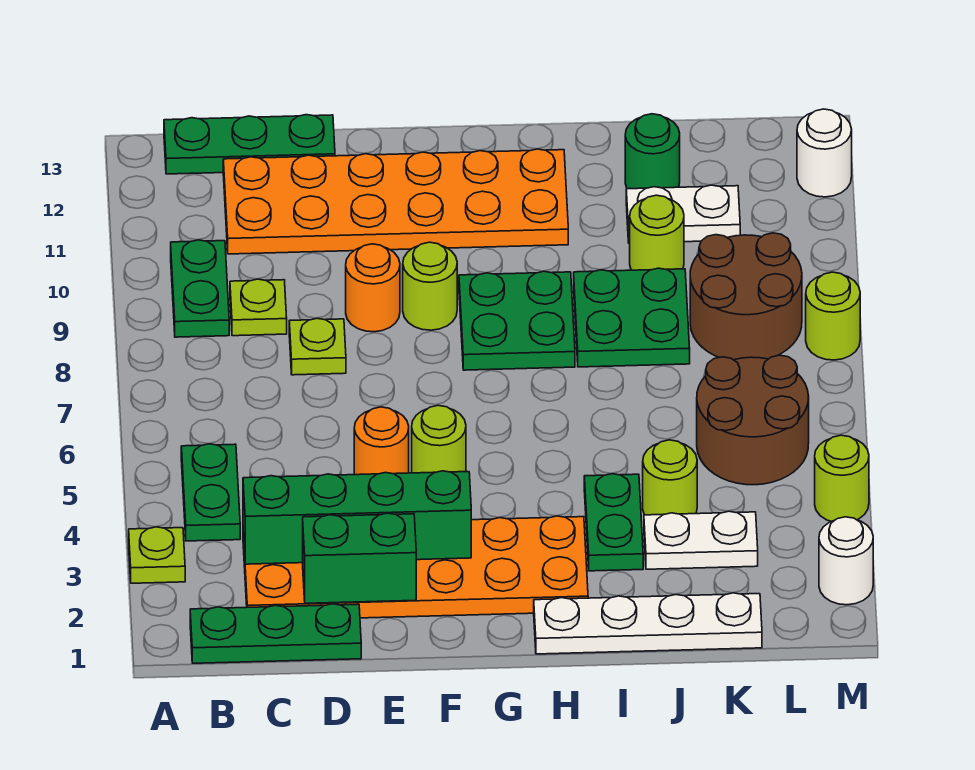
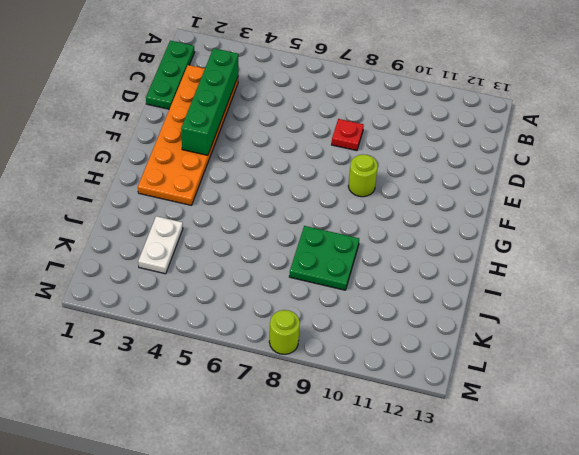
red plate D8 level 1 -> lime plate D8 level 1
none -> lime plate A3 level 1
none -> green plate B4:B5 level 1
none -> green plate B9:B10 level 1
none -> green plate B13:D13 level 1

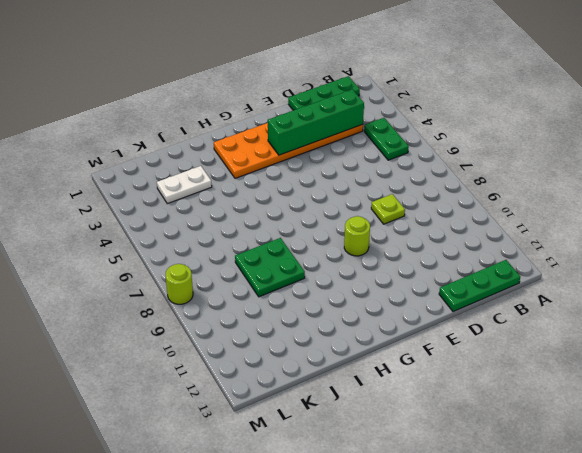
none -> lime plate A3 level 1
none -> green plate B9:B10 level 1
none -> lime plate C9 level 1
none -> orange plate C11:H12 level 1

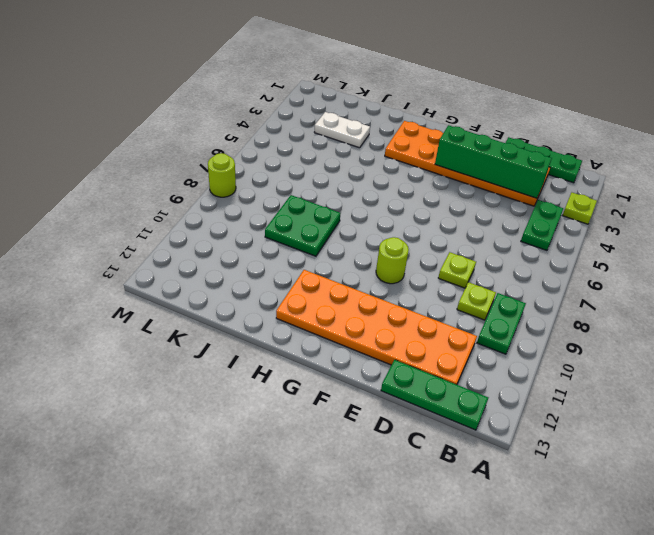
none -> orange round brick E5 level 1
none -> orange round brick E9 level 1
none -> lime round brick F5 level 1
none -> green plate G8:H9 level 1

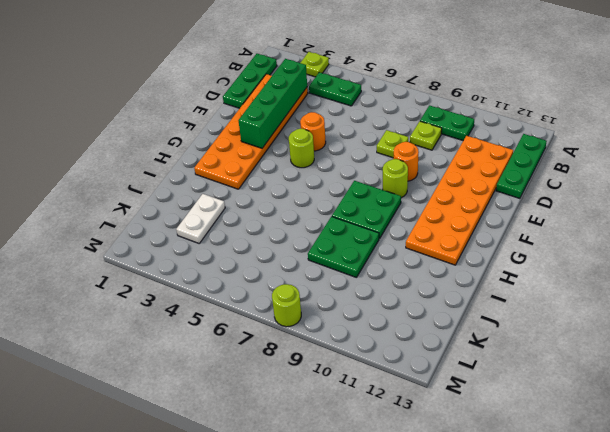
none -> white plate H1:K1 level 1
none -> green plate I3:I4 level 1
none -> lime round brick J4 level 1
none -> lime round brick J10 level 1

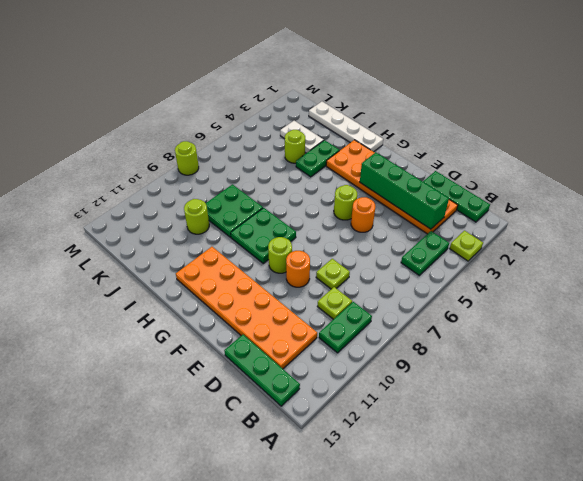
none -> white plate J11:K11 level 1
none -> green round brick J12 level 1
none -> brown round brick K5:L6 level 1
none -> brown round brick K8:L9 level 1

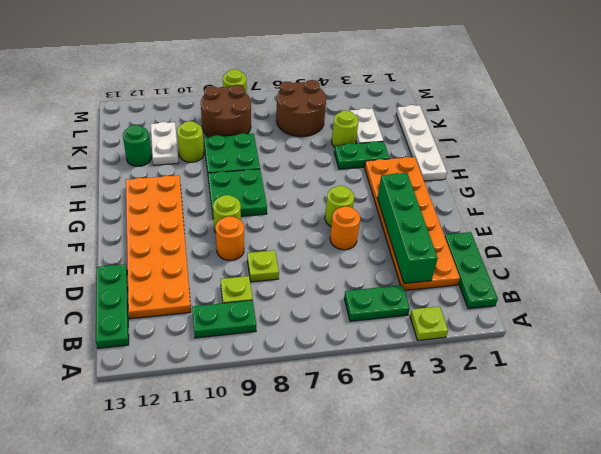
none -> white round brick M2 level 1
none -> lime round brick M4 level 1
none -> white round brick M12 level 1
none -> green brick D2:E2 level 2

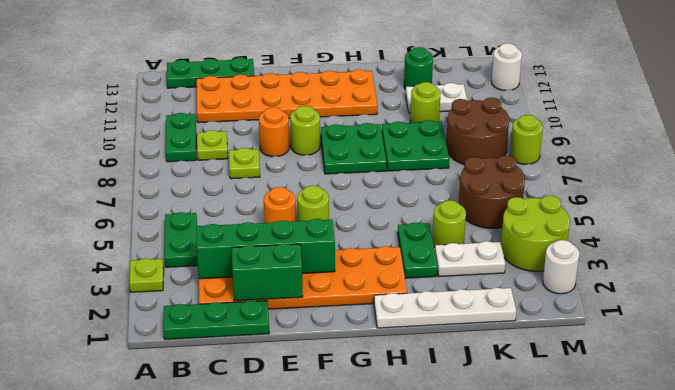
lime round brick L3:M4 level 1 -> lime round brick M4 level 1

